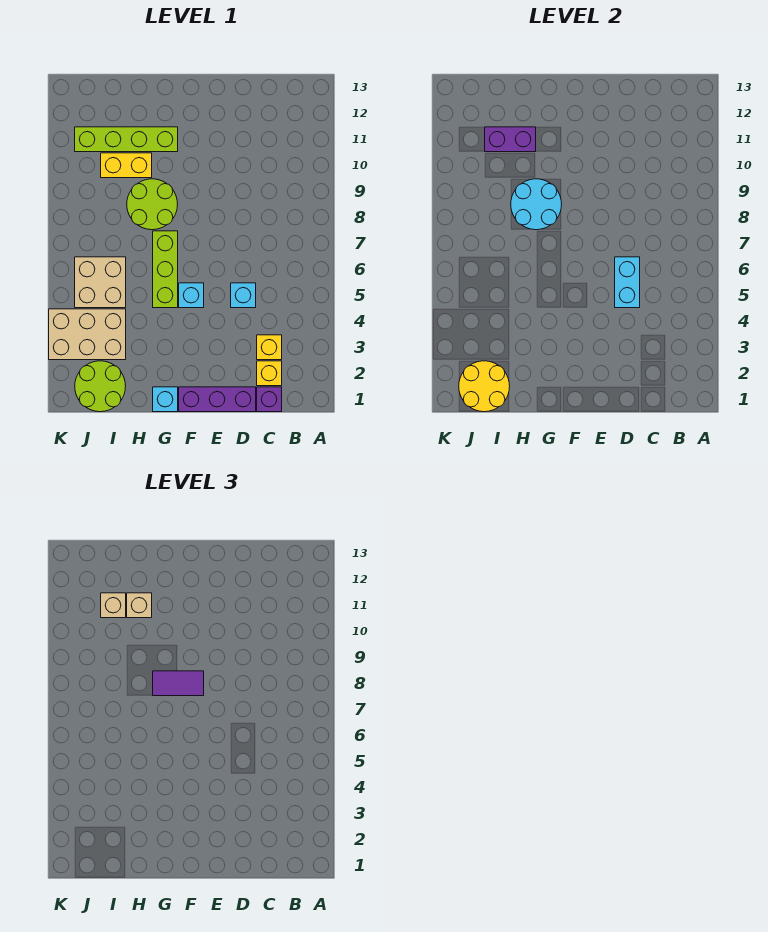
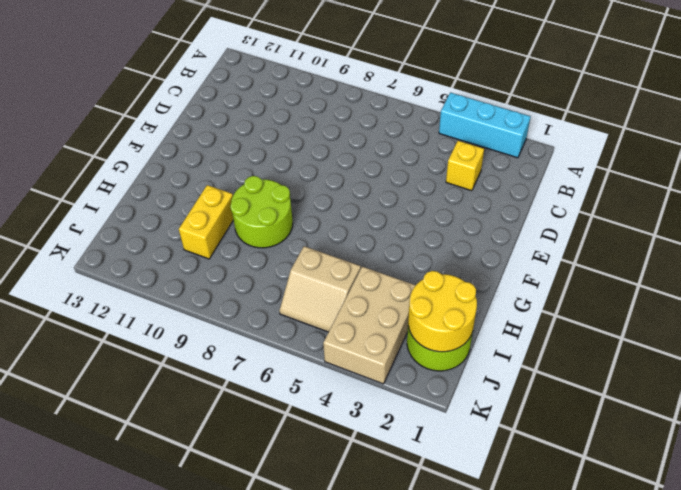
cyan brick A2:A4 level 1 -> none
tan slope I5:J6 level 1 top I -> tan brick I5:J6 level 1
none -> purple brick C1 level 1
none -> yellow brick C2 level 1
none -> purple brick D1:F1 level 1

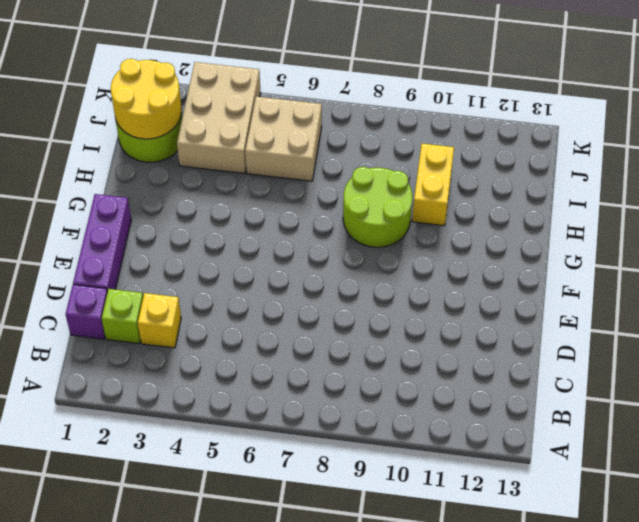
lime brick C2 level 1 -> yellow brick C2 level 1
none -> cyan brick D5 level 1
none -> cyan brick F5 level 1
none -> cyan brick G1 level 1

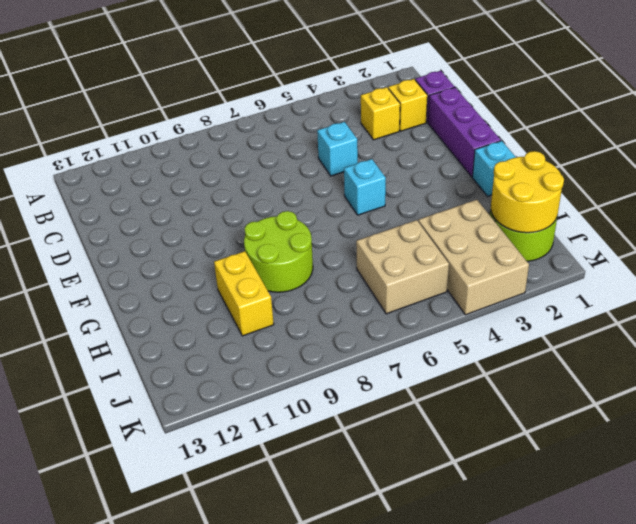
none -> lime brick G5:G7 level 1
none -> lime brick G11:J11 level 1
none -> cyan brick D5:D6 level 2

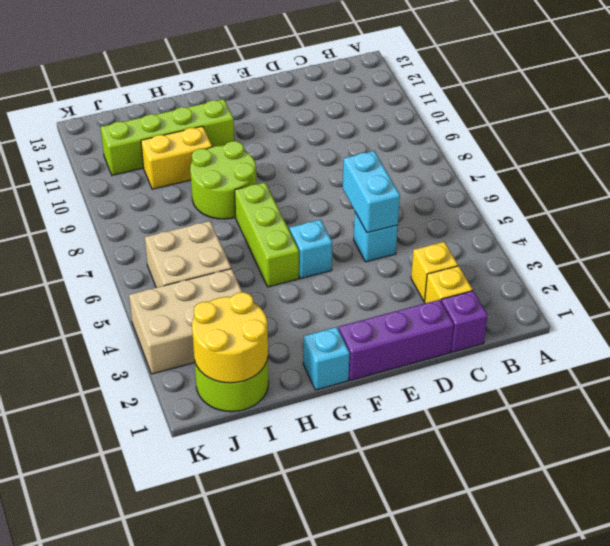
none -> cyan round brick G8:H9 level 2
none -> purple brick H11:I11 level 2
none -> purple tile F8:G8 level 3

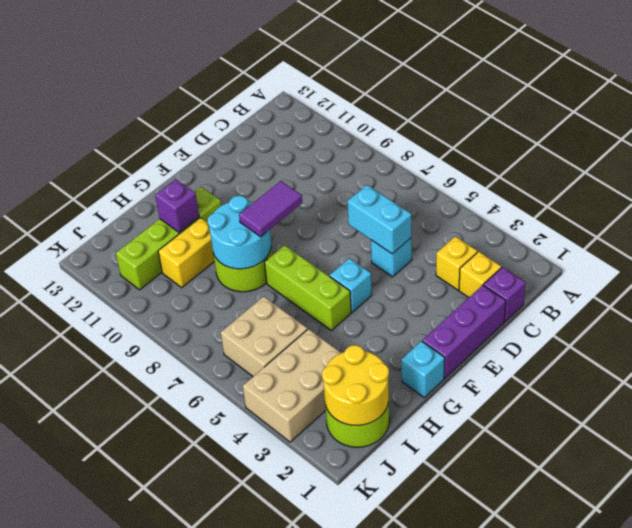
purple brick H11 level 2 -> purple brick H11:I11 level 2
none -> tan brick H11 level 3
none -> tan brick I11 level 3

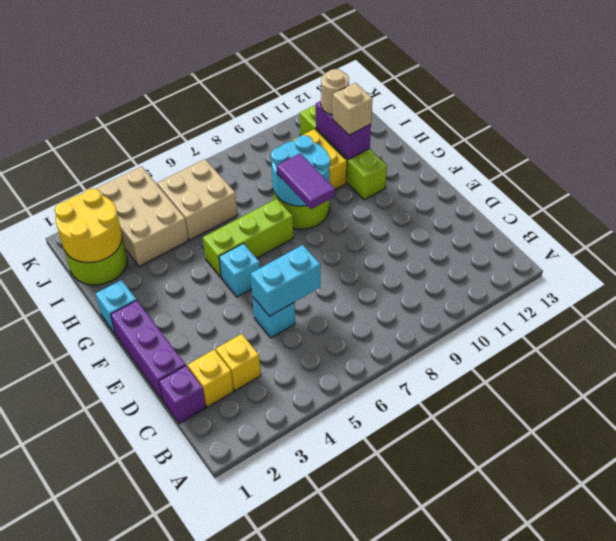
tan round brick I11 level 3 -> tan brick I11 level 3

